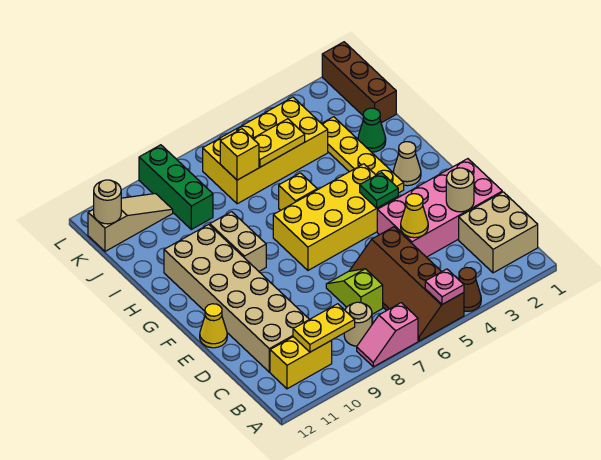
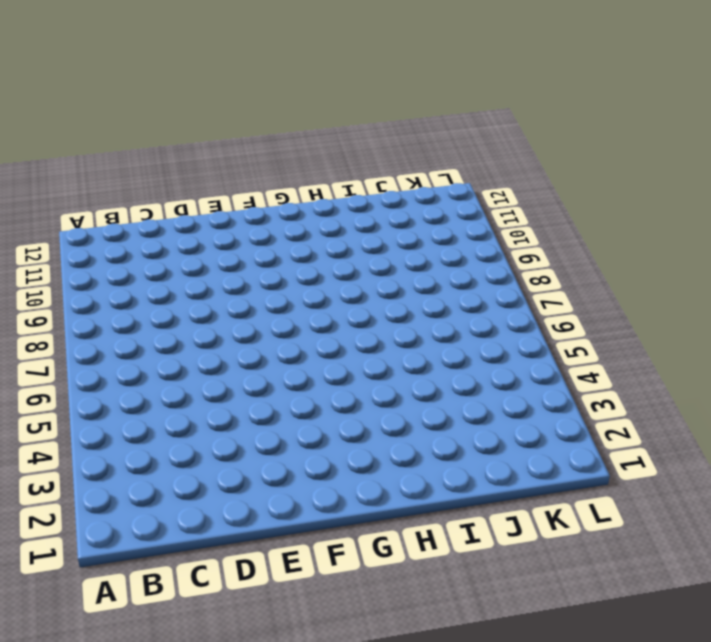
none -> brown cone A4 level 1
none -> brown slope A5:D6 level 1 top 5
none -> pink slope A7:A8 level 1 top 7

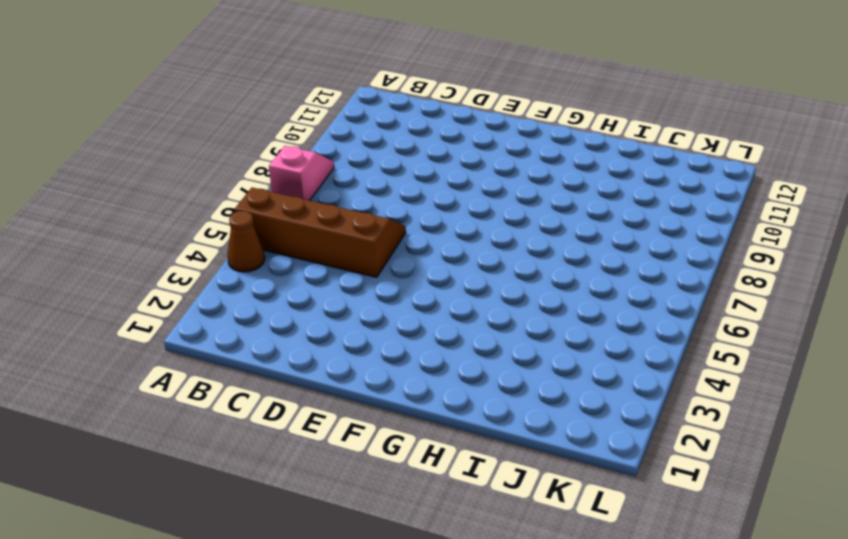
none -> tan brick B1:C2 level 1
none -> tan round brick B8 level 1
none -> yellow brick B10:B11 level 1

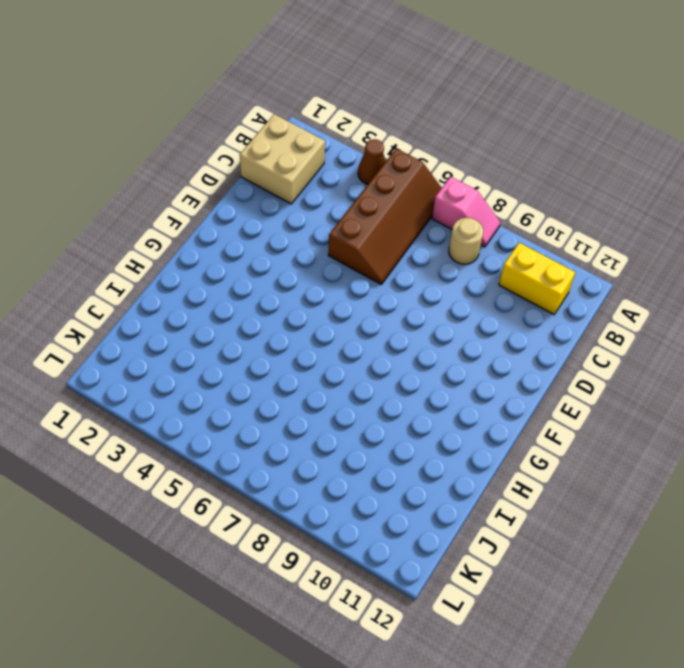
none -> lime slope C7:D7 level 1 top C
none -> tan brick C10:H11 level 1
none -> pink brick D1:E4 level 1

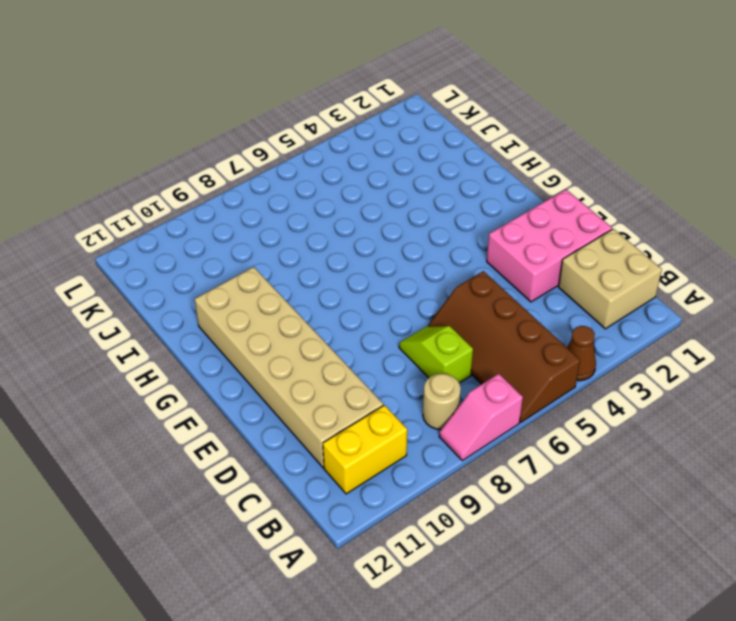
pink brick D1:E3 level 1 -> pink brick D1:E4 level 1
none -> yellow cone E12 level 1
none -> yellow brick F4:G7 level 1
none -> tan cone G2 level 1

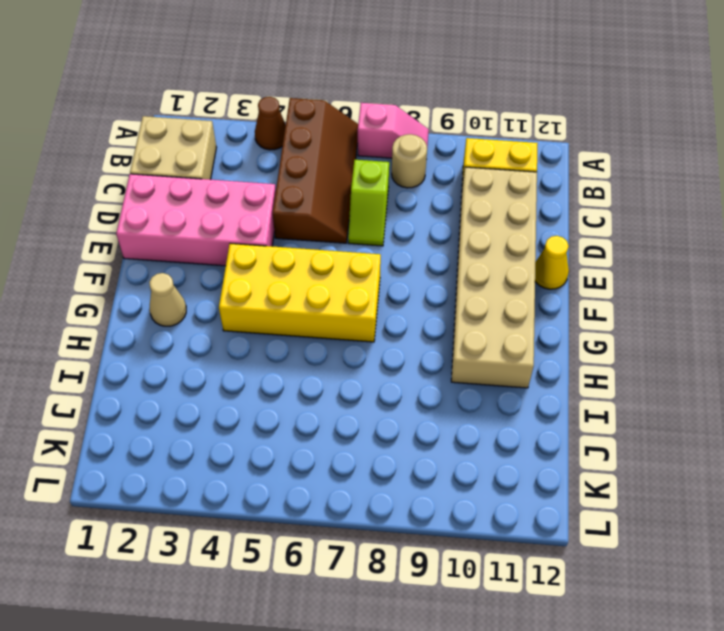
none -> yellow plate G3:J3 level 1
none -> tan brick G9:H9 level 1
none -> yellow brick H6 level 1

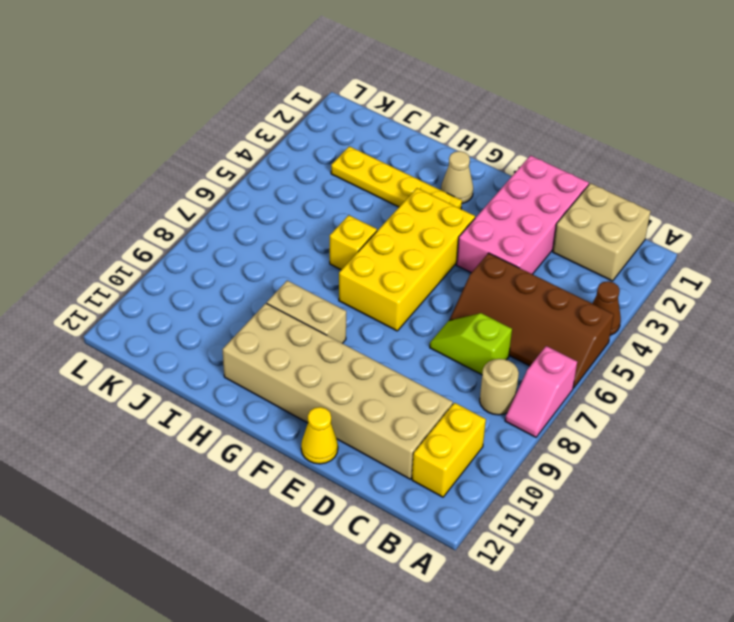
none -> green cone I2 level 1
none -> brown brick J1:L1 level 1
none -> yellow brick J4:K7 level 1

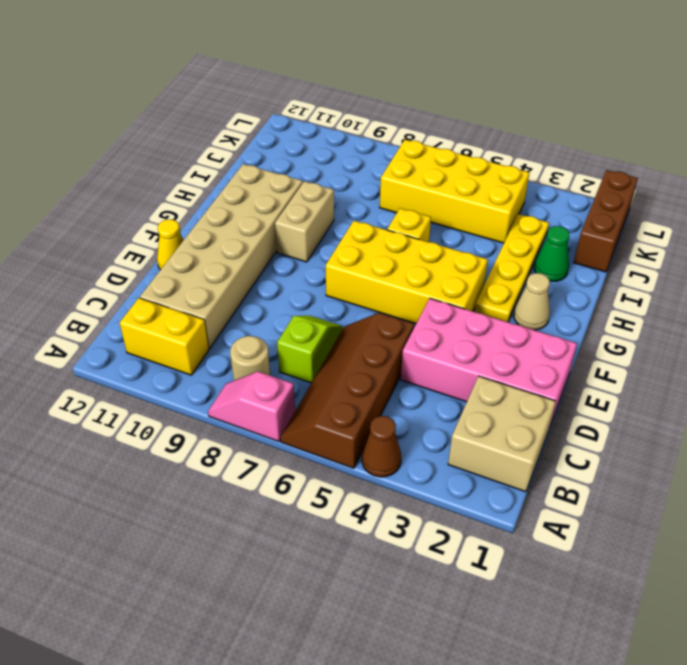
none -> green brick J9:L9 level 1
none -> tan slope K10:K12 level 1 top 12
none -> pink plate A5 level 2

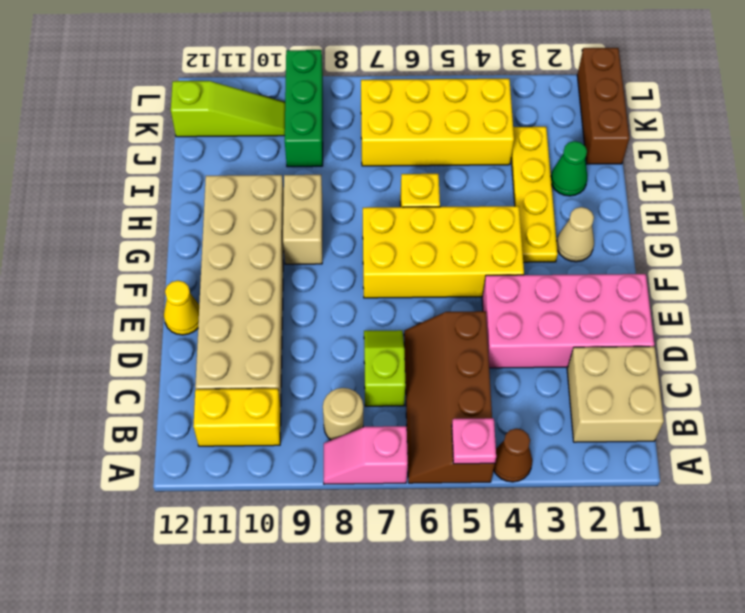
lime slope K10:K12 level 1 top 12 -> tan slope K10:K12 level 1 top 12
none -> yellow plate B9:B10 level 2
none -> tan round brick D2 level 2
none -> yellow cone D4 level 2

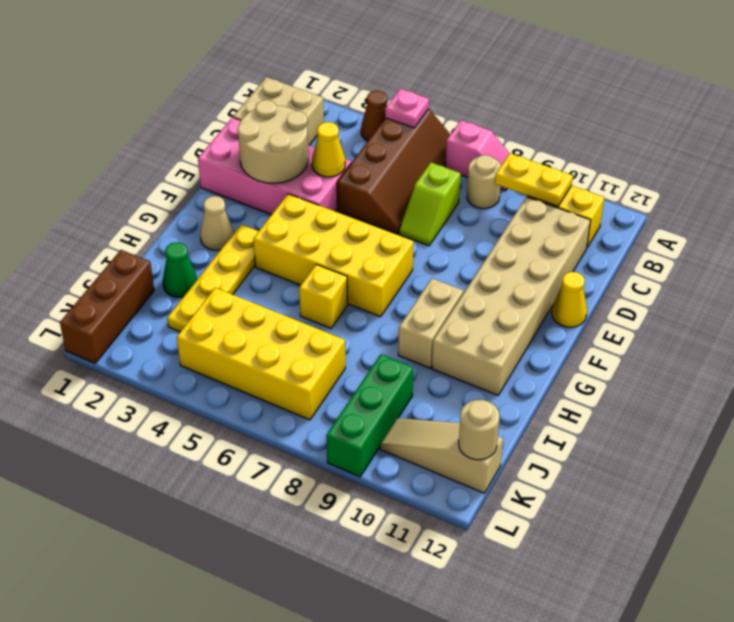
tan round brick D2:E3 level 2 -> tan round brick D2 level 2
none -> green plate F4 level 2
none -> yellow plate J5:J6 level 2
none -> yellow brick J7 level 2

